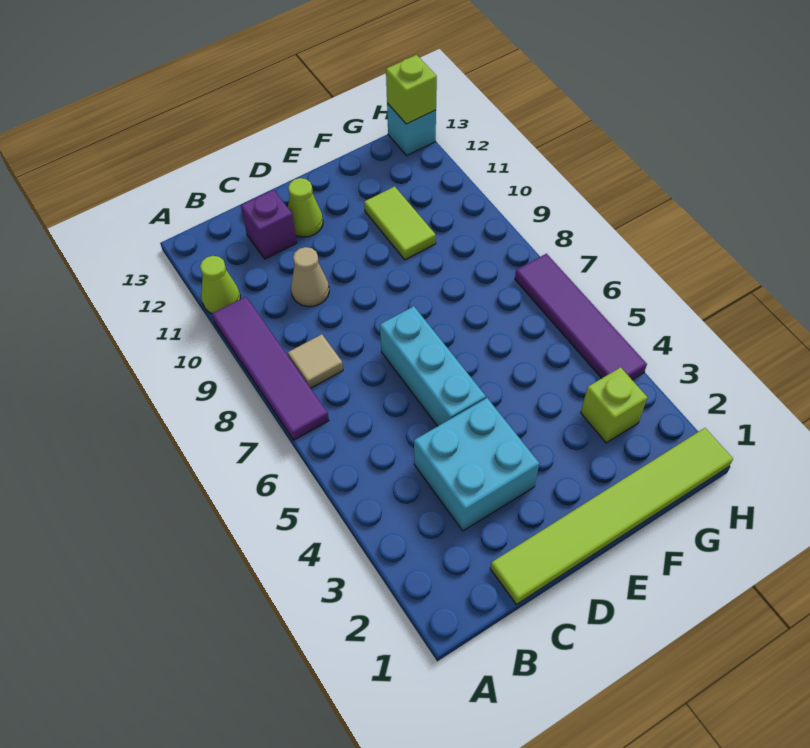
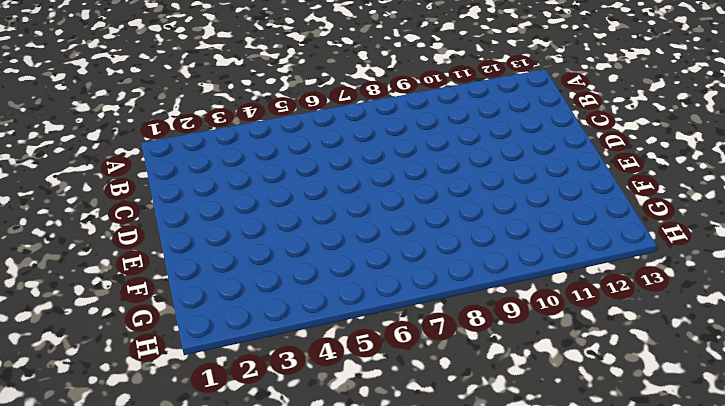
none -> purple tile A7:A10 level 1
none -> lime cone A11 level 1
none -> tan tile B8 level 1

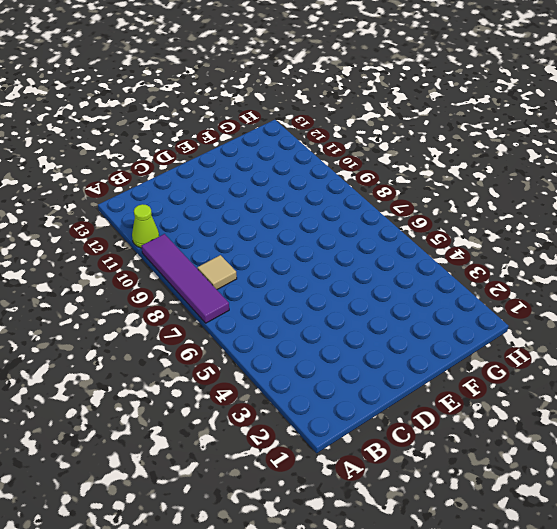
none -> lime tile C1:H1 level 1
none -> cyan brick C3:D4 level 1
none -> tan cone C10 level 1

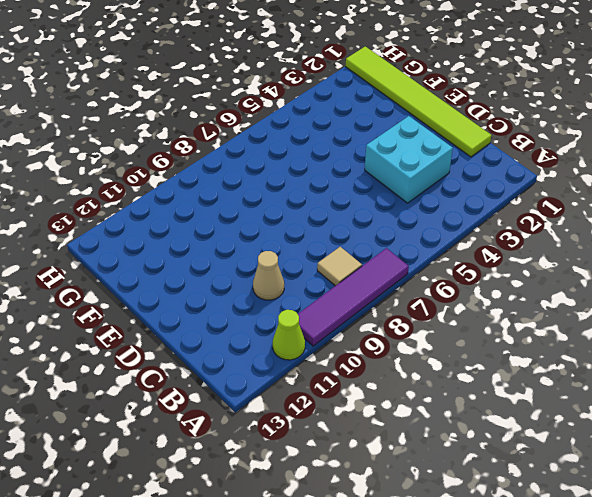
none -> purple brick C12 level 1
none -> cyan brick D5:D7 level 1
none -> lime cone D12 level 1

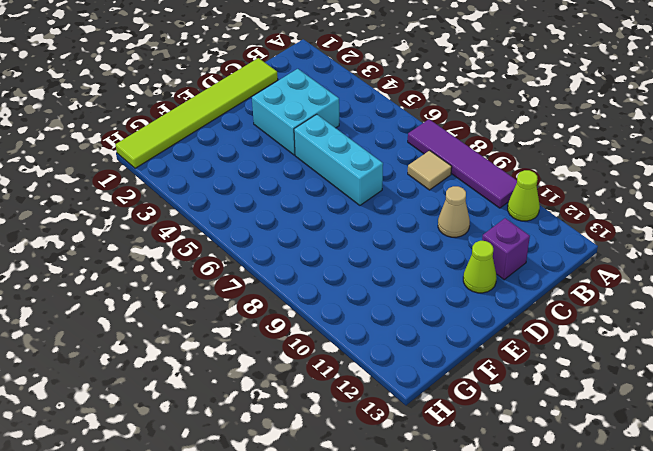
none -> lime tile F10:F11 level 1
none -> lime brick G3 level 1
none -> purple tile H4:H7 level 1

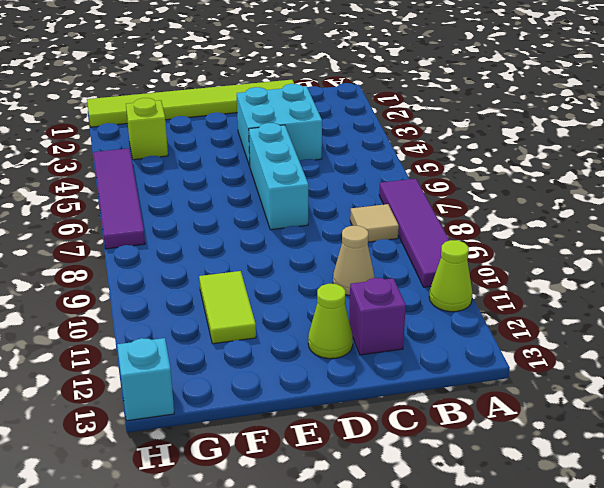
none -> lime brick H13 level 2

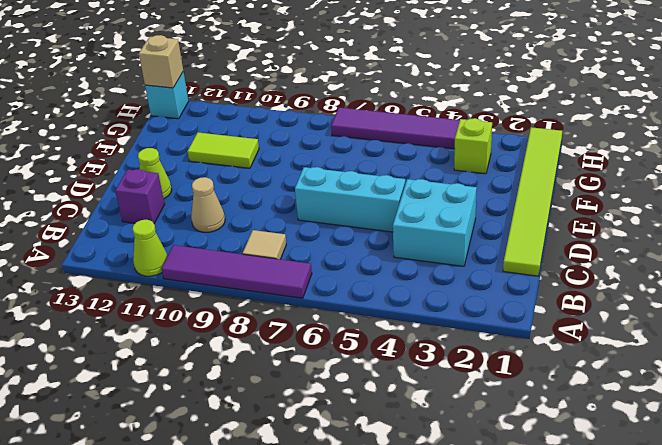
tan brick H13 level 2 -> lime brick H13 level 2

